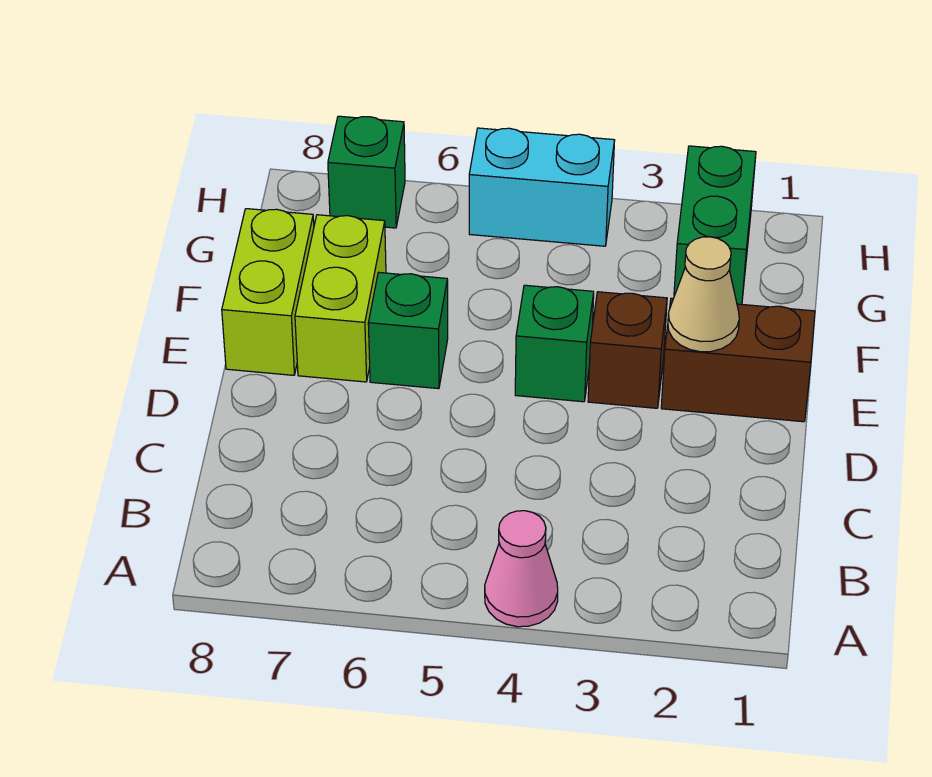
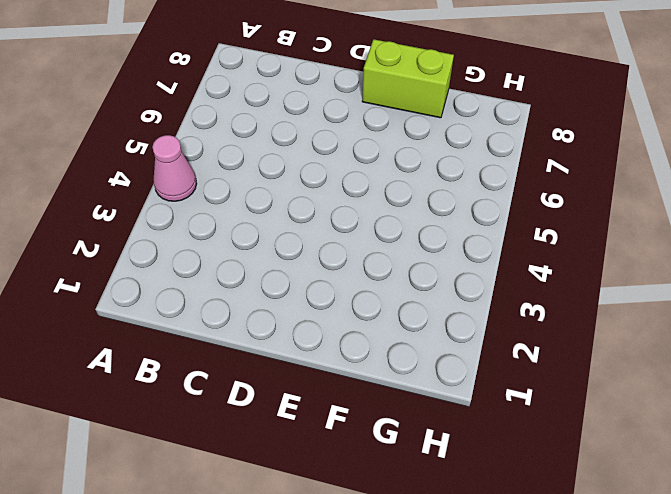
none -> brown brick E1:E2 level 1
none -> brown brick E3 level 1

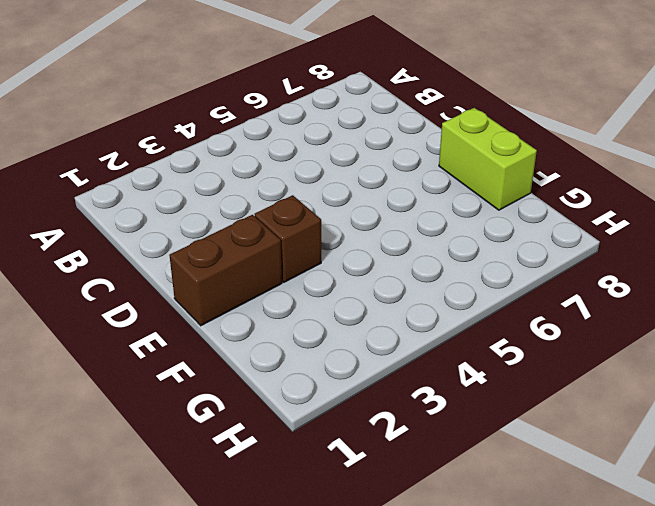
none -> pink cone A4 level 1
none -> green brick E4 level 1

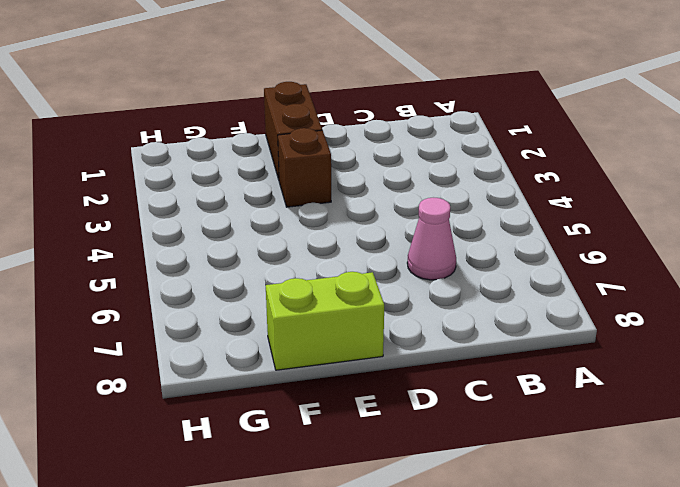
pink cone C6 level 1 -> pink cone A4 level 1
none -> green brick E4 level 1
none -> green brick E6 level 1

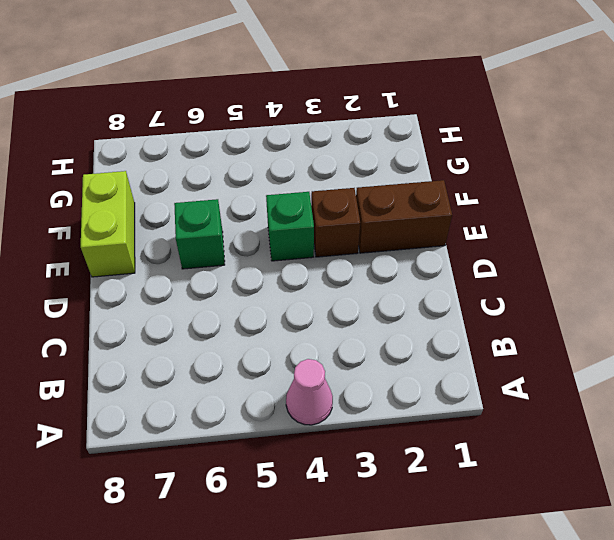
none -> lime brick E7:F7 level 1
none -> green brick G2:H2 level 1

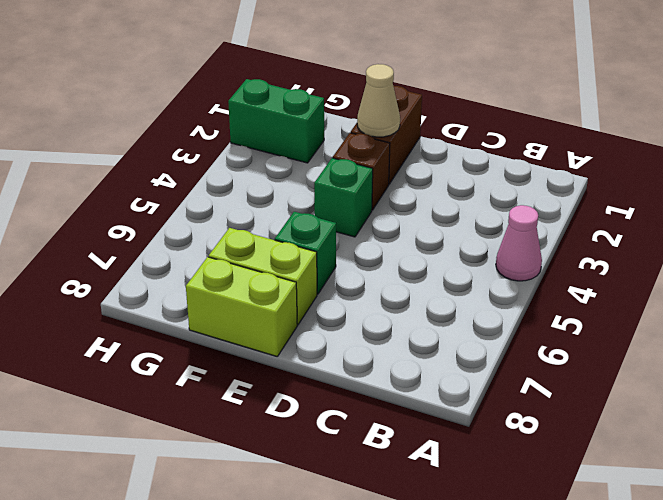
none -> cyan brick H4:H5 level 1
none -> green brick H7 level 1

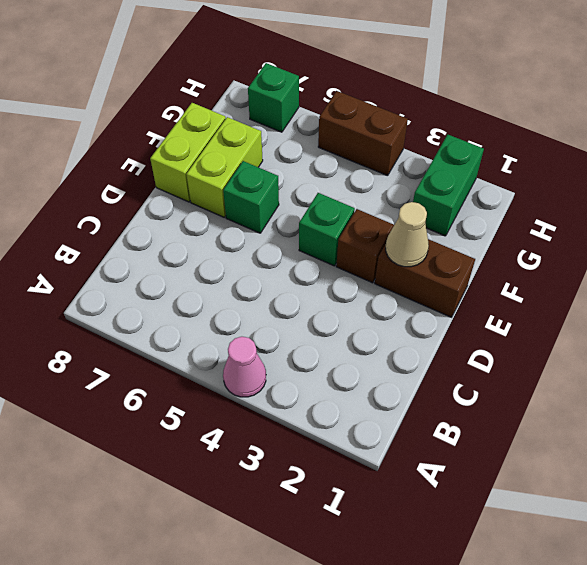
brown brick H4:H5 level 1 -> cyan brick H4:H5 level 1

